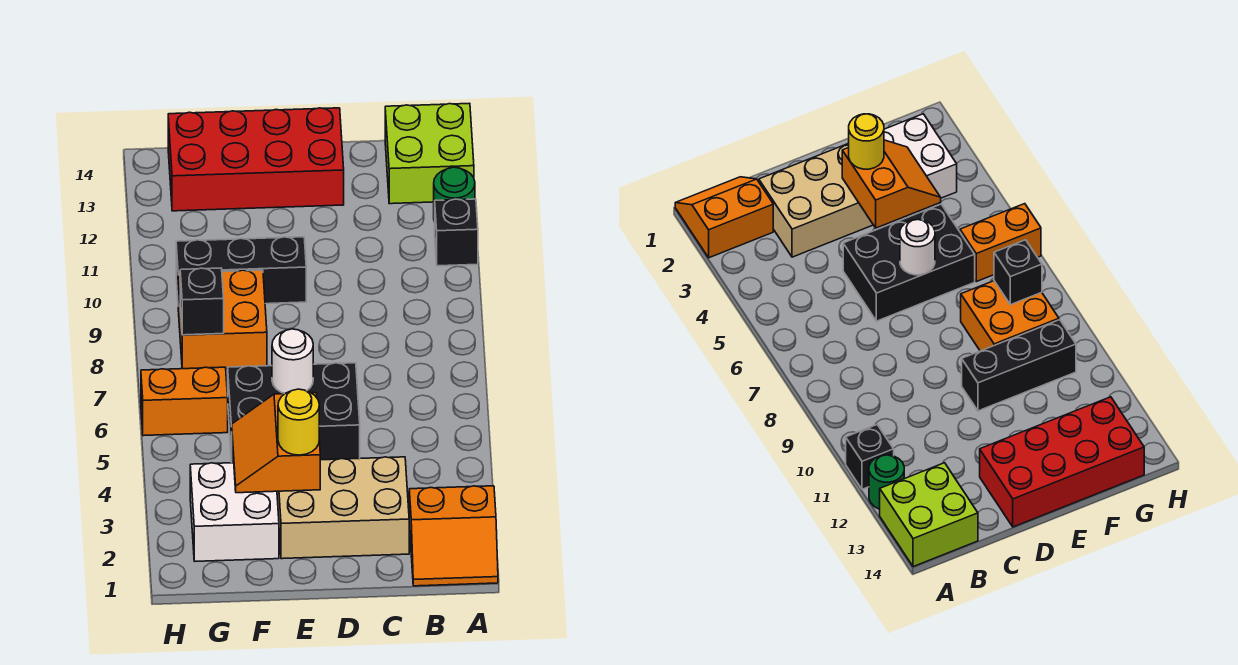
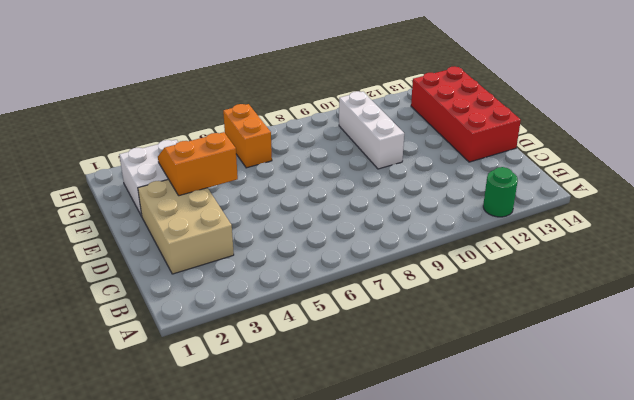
white brick E10:G10 level 1 -> black brick E10:G10 level 1
none -> orange slope A1:B2 level 1 top 2
none -> black brick A11 level 1
none -> lime brick A13:B14 level 1

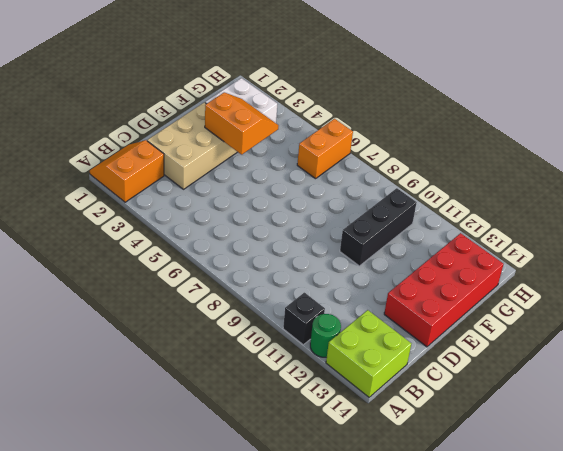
none -> black brick D5:F6 level 1
none -> orange brick F8:G9 level 1
none -> white round brick E6 level 2

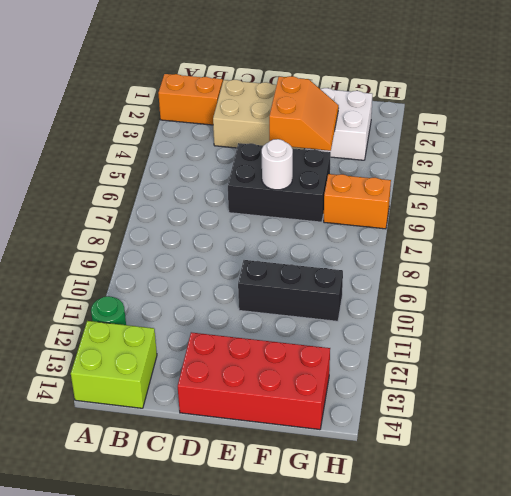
none -> black brick A11 level 1
none -> orange brick F8:G9 level 1
none -> black brick G8 level 2

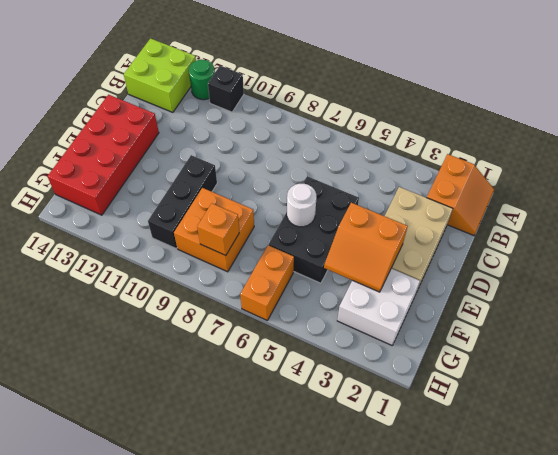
orange brick G8 level 2 -> black brick G8 level 2
none -> yellow round brick E3 level 3

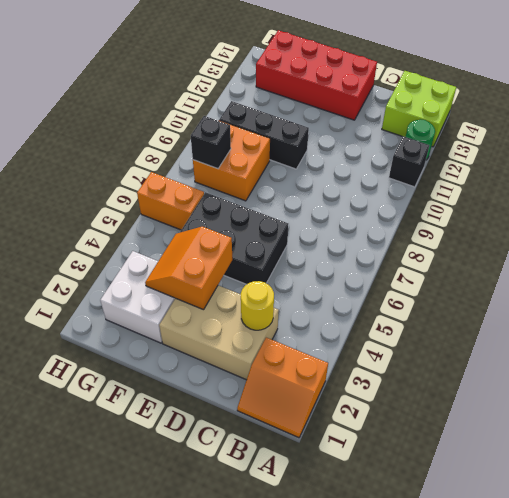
yellow round brick C3 level 2 -> yellow round brick E3 level 3
none -> white round brick E6 level 2

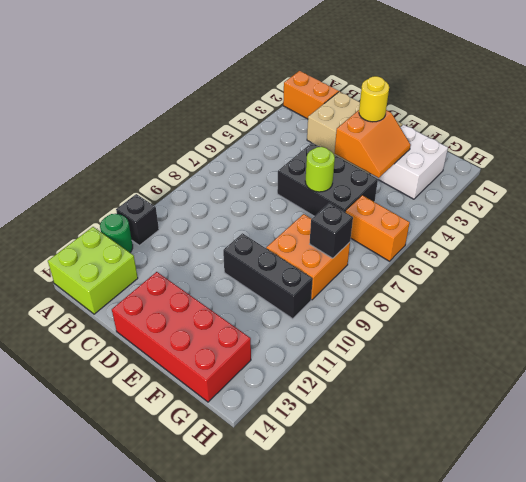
lime round brick E6 level 2 -> white round brick E6 level 2

